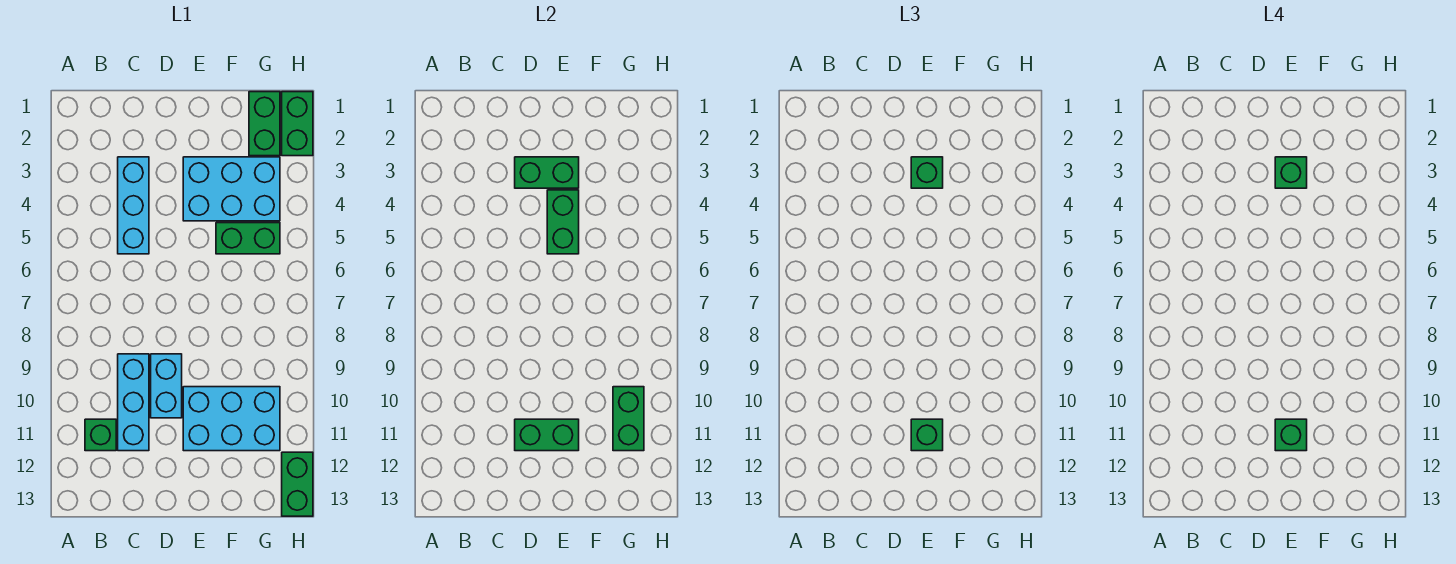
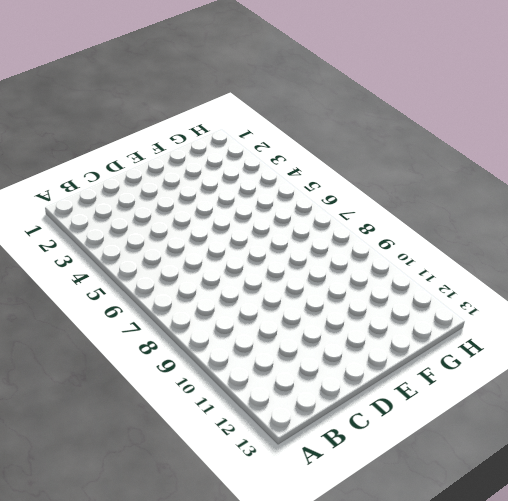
none -> green brick B11 level 1
none -> cyan brick C3:C5 level 1
none -> cyan brick C9:C11 level 1

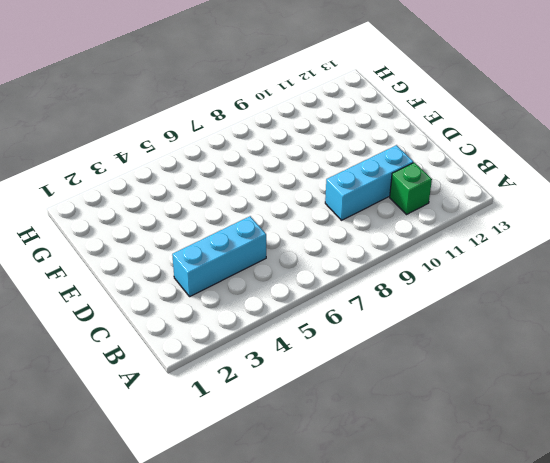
none -> cyan brick D9:D10 level 1
none -> cyan brick E3:G4 level 1
none -> cyan brick E10:G11 level 1

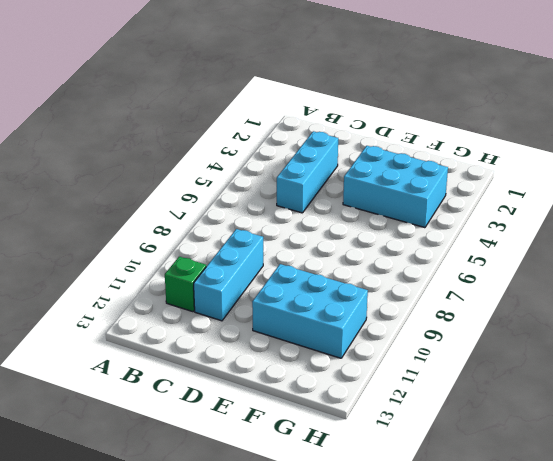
none -> cyan brick D9:D10 level 1
none -> green brick F5:G5 level 1
none -> green brick G1:G2 level 1

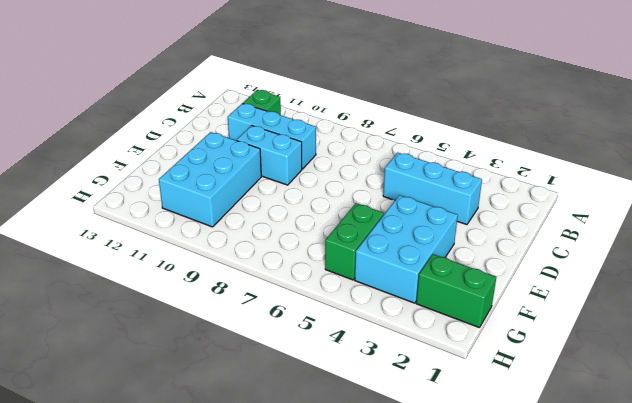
none -> green brick H1:H2 level 1
none -> green brick H12:H13 level 1
none -> green brick D3:E3 level 2

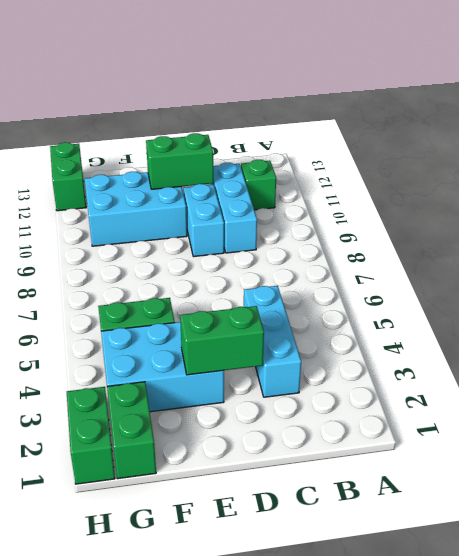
none -> green brick E4:E5 level 2
none -> green brick G10:G11 level 2
none -> green brick E3 level 3

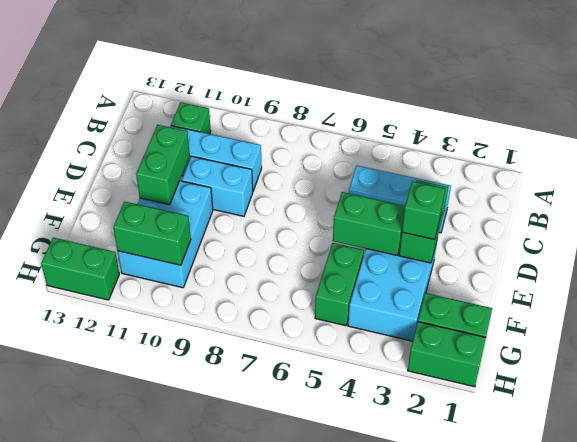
none -> green brick E11 level 3
none -> green brick E3 level 4
none -> green brick E11 level 4

